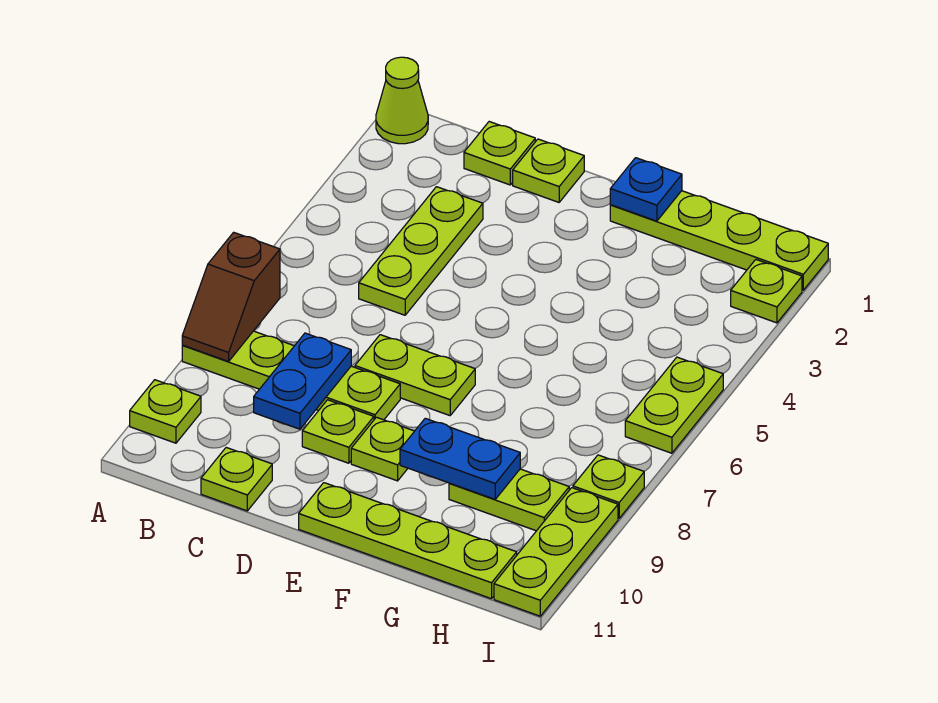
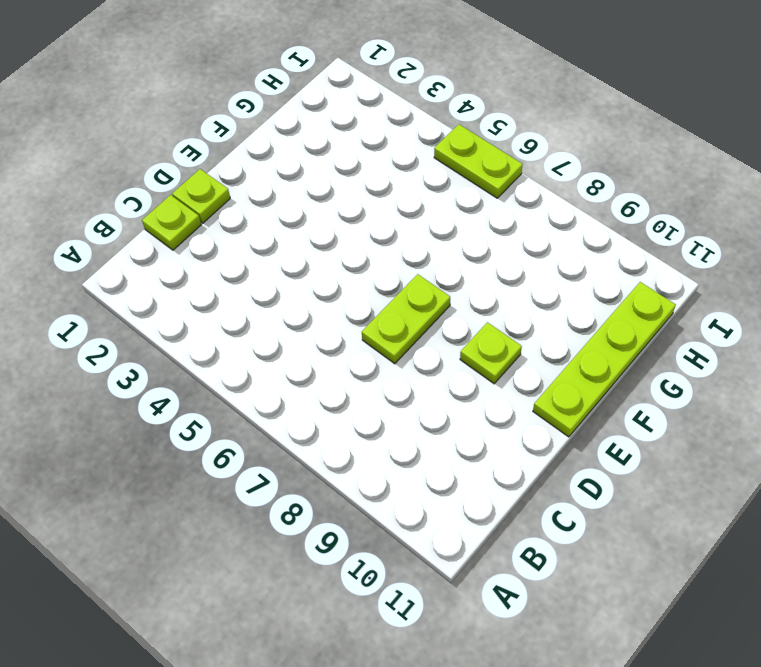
none -> lime cone A1 level 1
none -> lime plate A8:D8 level 1
none -> lime plate A10 level 1

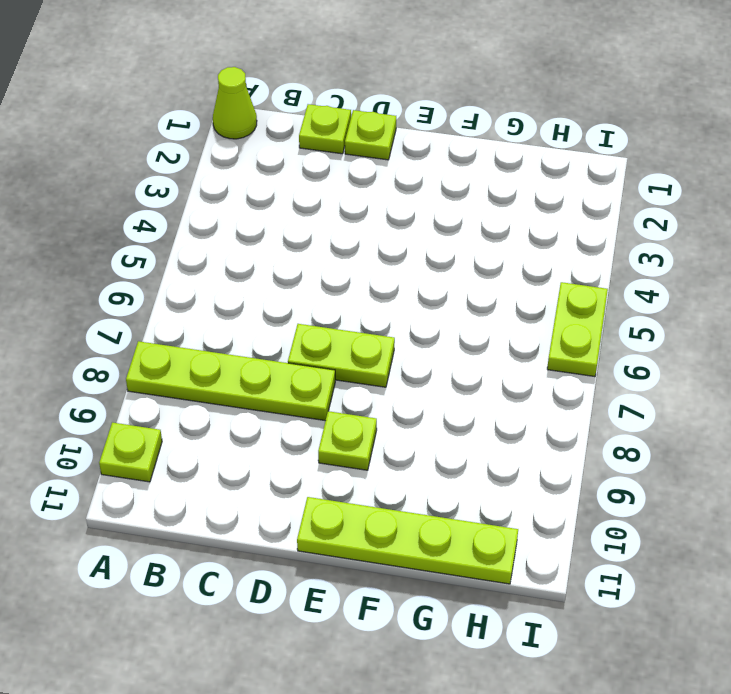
none -> lime plate C3:C5 level 1
none -> lime plate C11 level 1
none -> lime plate D9 level 1

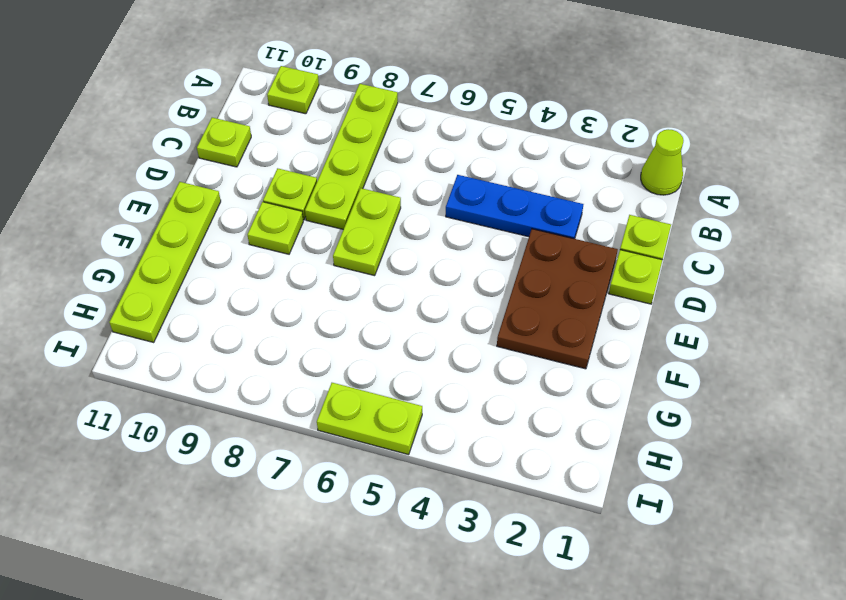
blue plate C3:C5 level 1 -> lime plate C3:C5 level 1
brown plate D2:F3 level 1 -> none
none -> lime plate F1:I1 level 1
none -> lime plate G9:H9 level 1
none -> lime plate I2 level 1

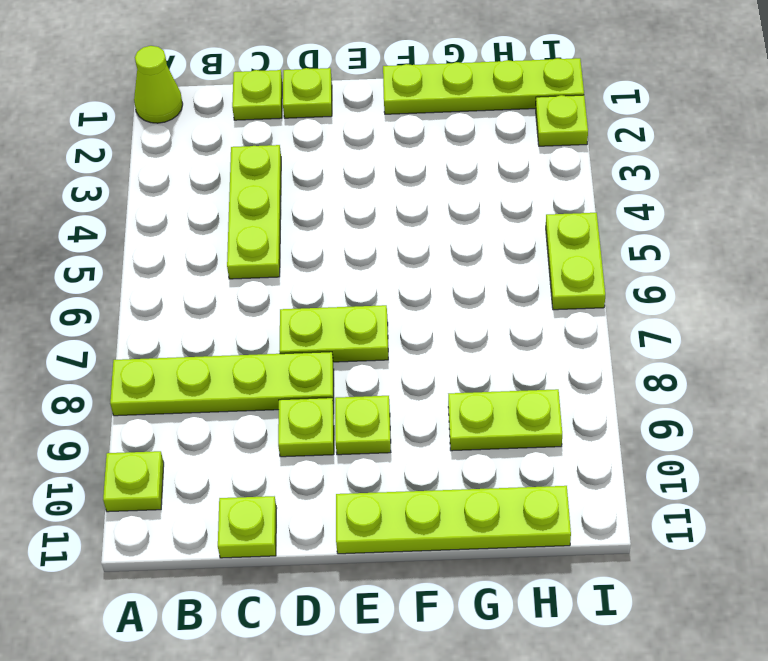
none -> lime plate I8 level 1
none -> lime plate I9:I11 level 1
none -> brown slope A7:A8 level 2 top 7

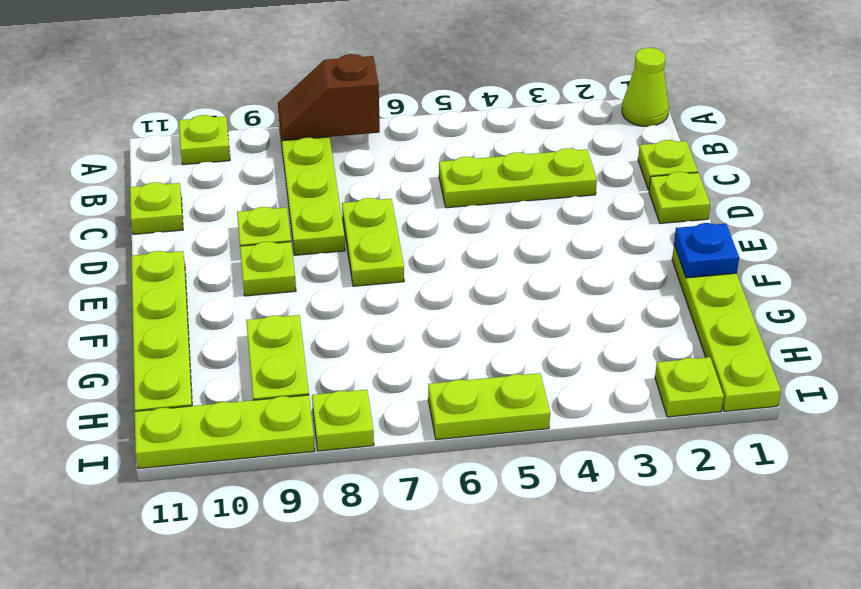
none -> blue plate C8:C9 level 2
none -> blue plate F9:G9 level 2

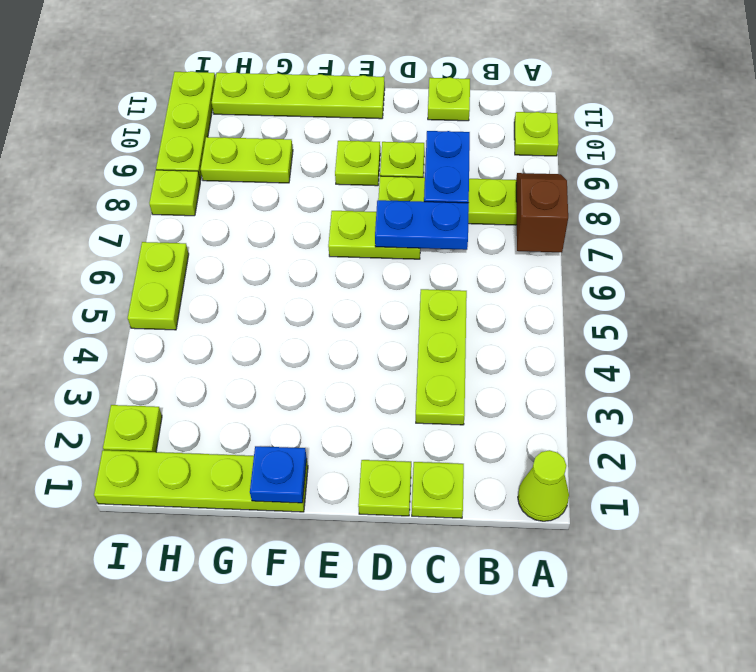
blue plate C7:D7 level 2 -> blue plate F9:G9 level 2

